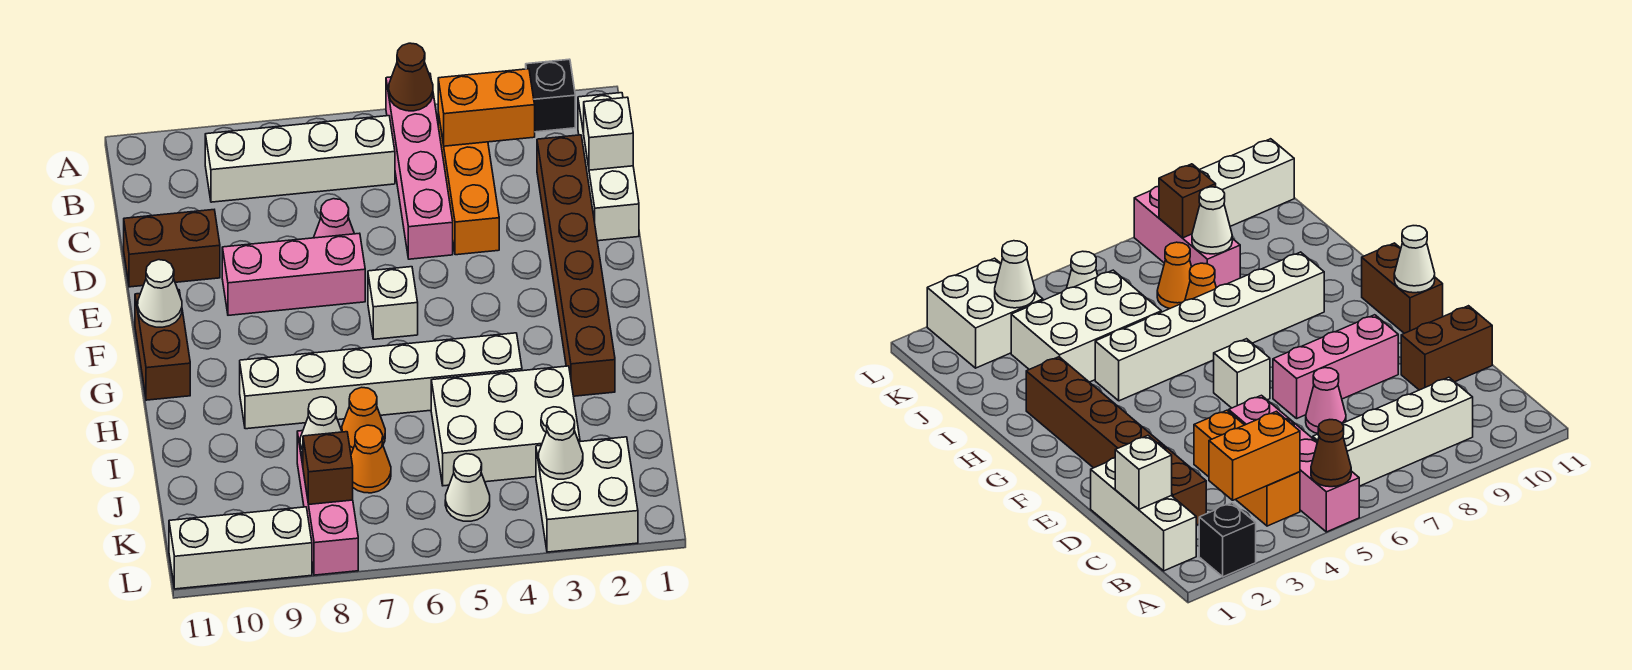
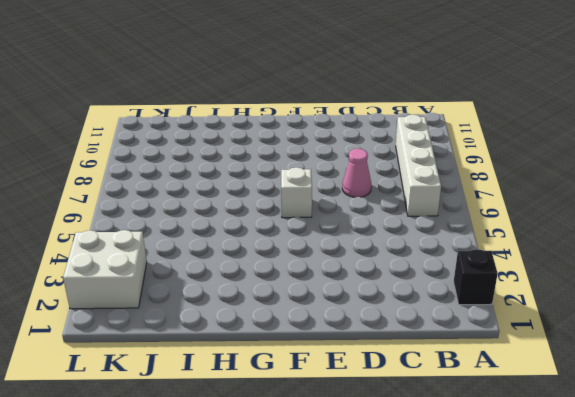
none -> pink brick A5:D5 level 1
none -> white brick B1:D1 level 1
none -> orange brick B4:D4 level 1

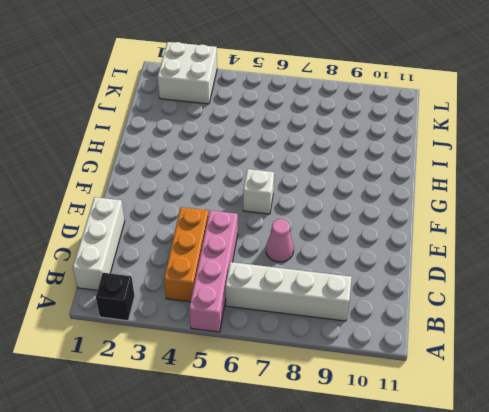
none -> brown brick C2:H2 level 1
none -> brown brick D10:D11 level 1
none -> pink brick E7:E9 level 1

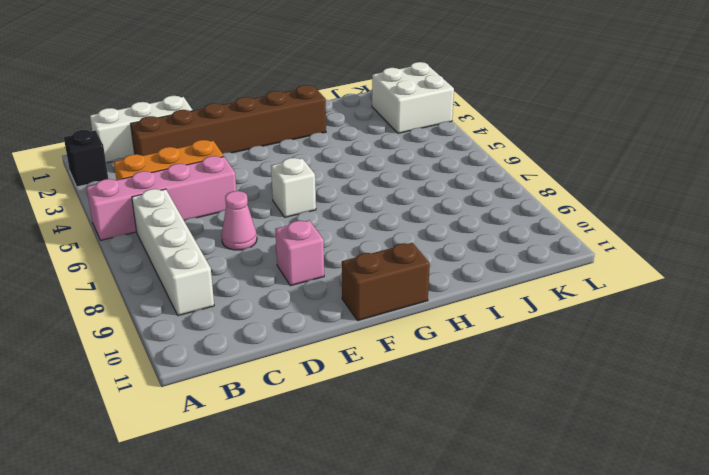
pink brick E9 level 1 -> pink brick E7:E9 level 1
none -> brown brick D10:D11 level 1
none -> white brick H4:H9 level 1
none -> white brick I3:J5 level 1

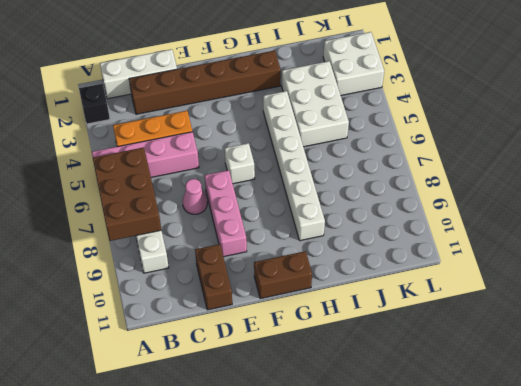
brown brick A6:B8 level 2 -> none
none -> orange cone I7 level 1
none -> orange cone J7 level 1
none -> pink brick J8:L8 level 1

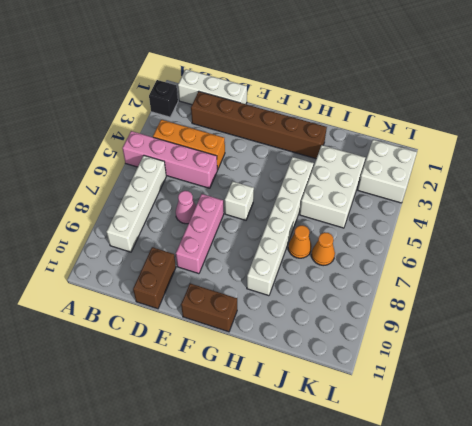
none -> pink brick J8:L8 level 1
none -> white cone K5 level 1
none -> white brick L9:L11 level 1

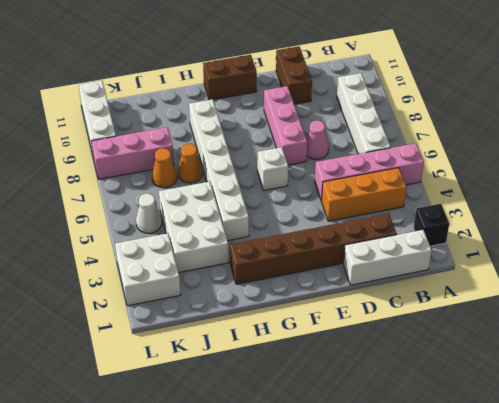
none -> brown cone A5 level 2
none -> orange brick B3:B4 level 2
none -> white brick C1 level 2

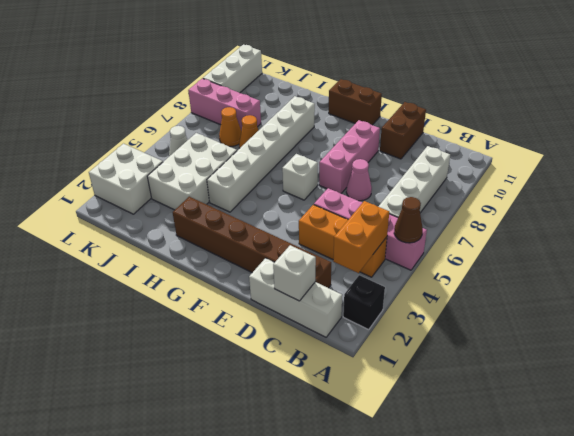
none -> white cone F11 level 2
none -> white cone J8 level 2
none -> white cone K3 level 2

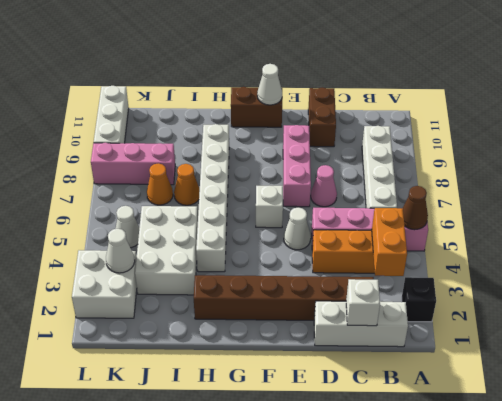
white cone E5 level 1 -> white cone J8 level 2
none -> brown brick K8 level 2

